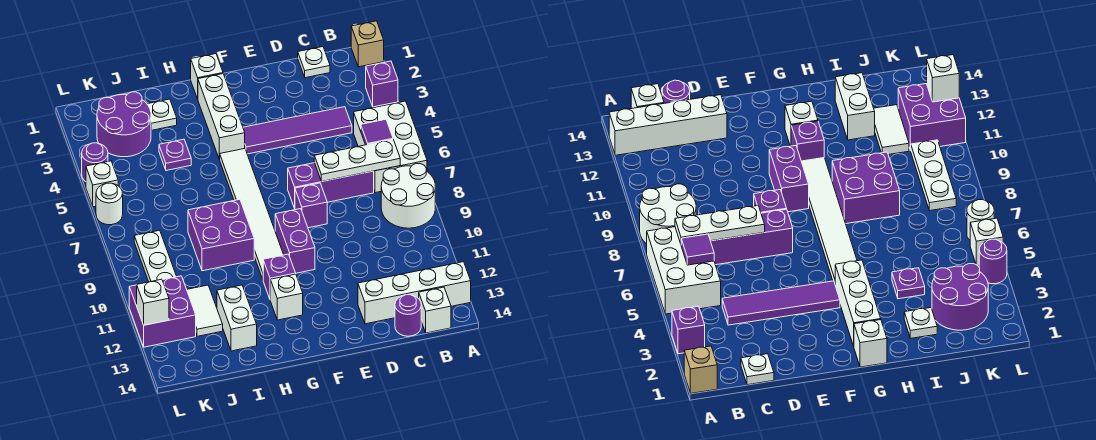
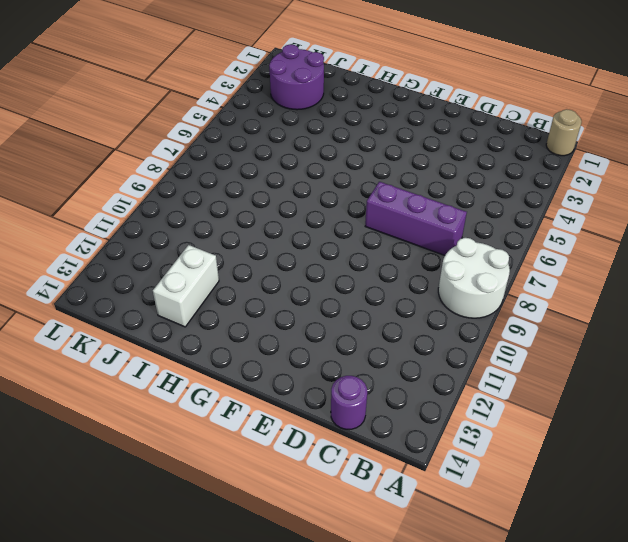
tan round brick A1 level 1 -> tan brick A1 level 1
none -> purple brick A3 level 1
none -> white brick A5:B7 level 1
none -> white brick A13:D13 level 1
none -> white brick B14 level 1

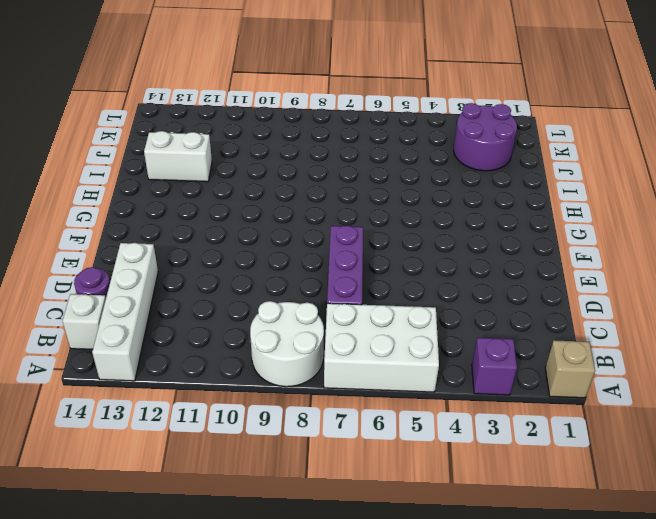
none -> white plate C1 level 1
none -> purple tile C4:F4 level 1
none -> purple brick E8 level 1
none -> purple brick F9:F10 level 1

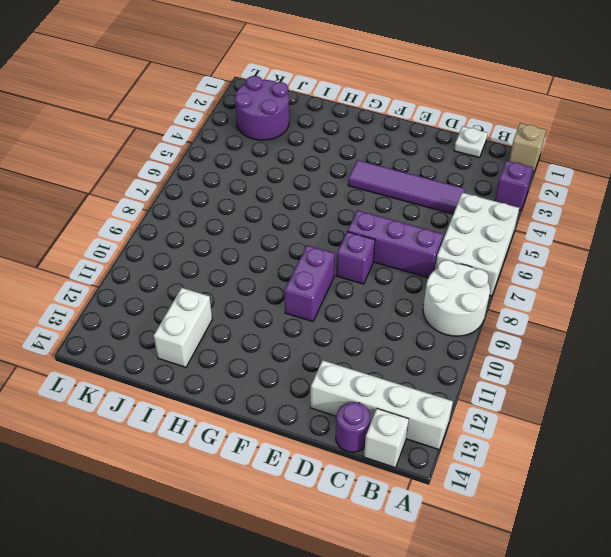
none -> white brick G1 level 1
none -> white brick G2:G4 level 1
none -> white tile G5:G10 level 1
none -> purple brick G11 level 1

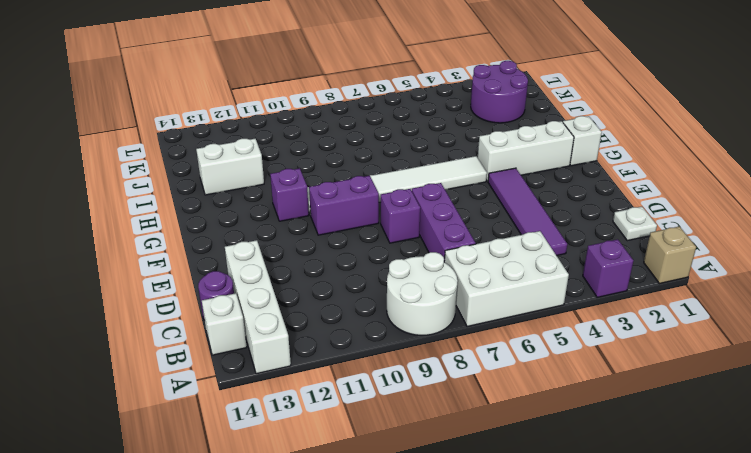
none -> white brick G12 level 1
none -> purple brick H8:I9 level 1
none -> white plate I2 level 1
none -> purple plate I4 level 1

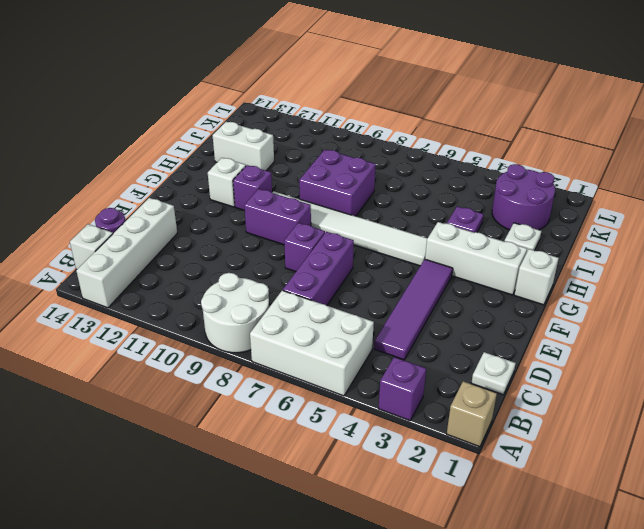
none -> white tile J11:J12 level 1
none -> white plate K8:K10 level 1
none -> purple brick K11:L12 level 1
none -> purple round brick L4 level 1

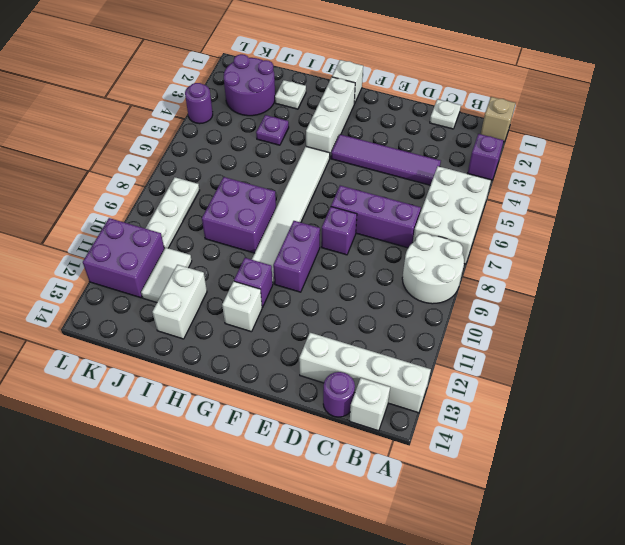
none -> white brick L5 level 1
none -> white round brick L6 level 1
none -> purple tile B6 level 2
none -> white plate B7:D7 level 2

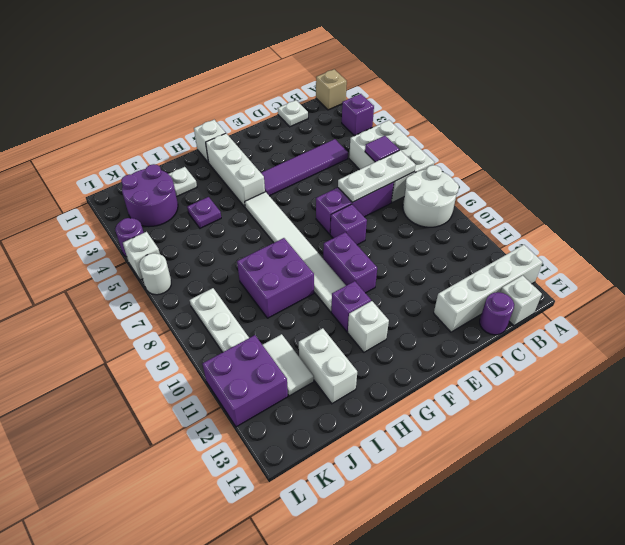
none -> white brick L12 level 2

